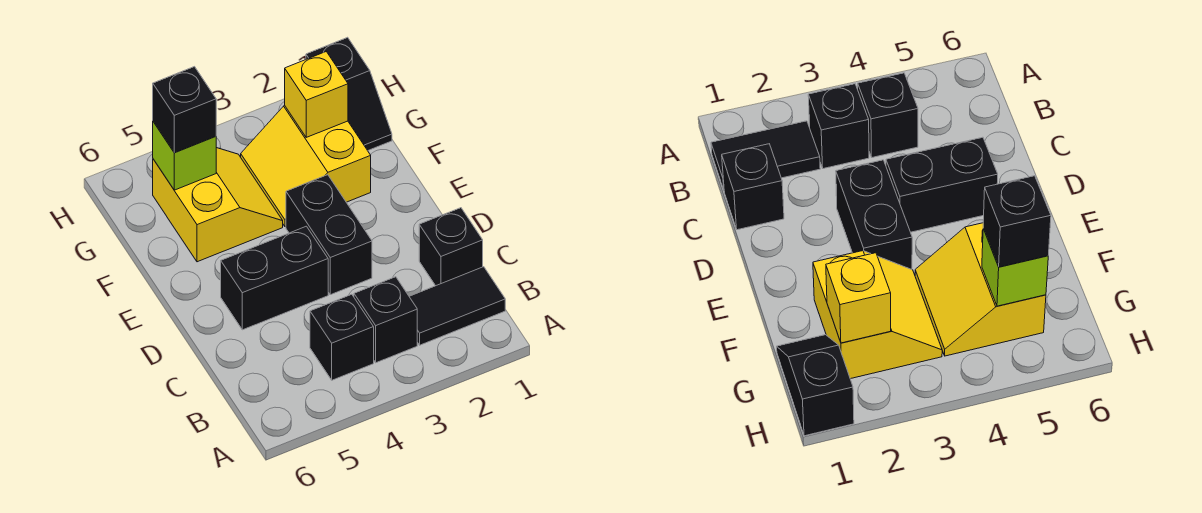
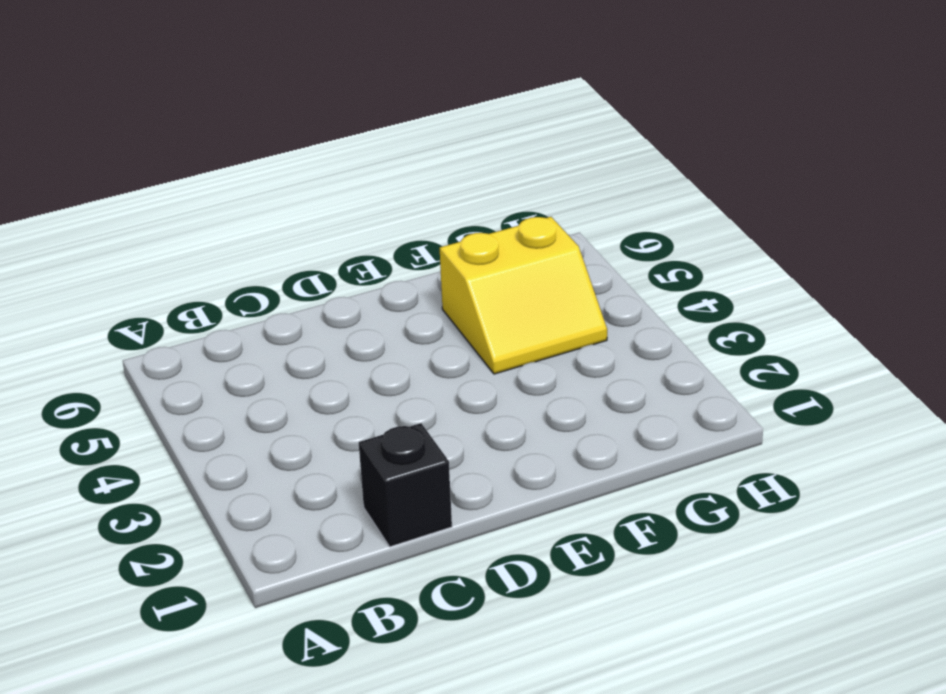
none -> black tile B1:B2 level 1
none -> black brick B3 level 1
none -> black brick B4 level 1

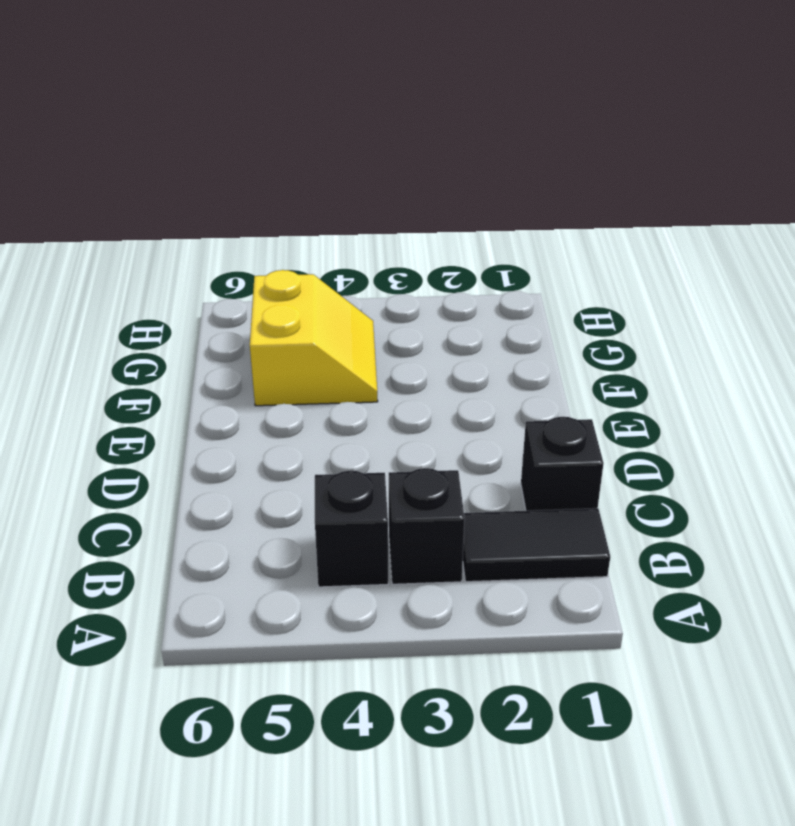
none -> black brick D3:E3 level 1
none -> black brick D4:D5 level 1
none -> yellow slope F2:G3 level 1 top 2

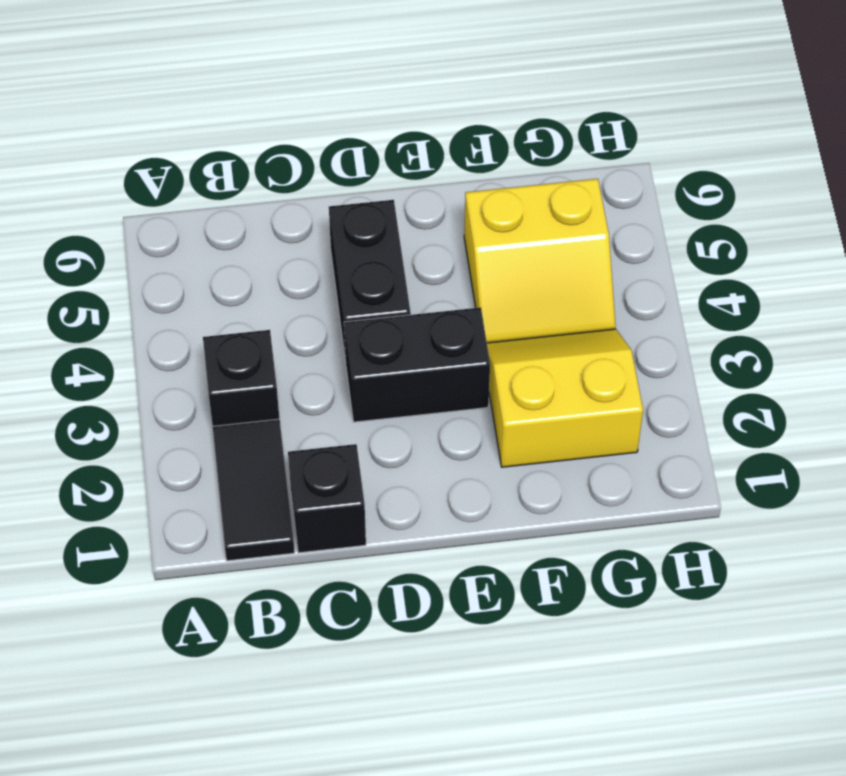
none -> black brick B4 level 1
none -> black slope G1:H1 level 1 top H
none -> yellow brick G2 level 2

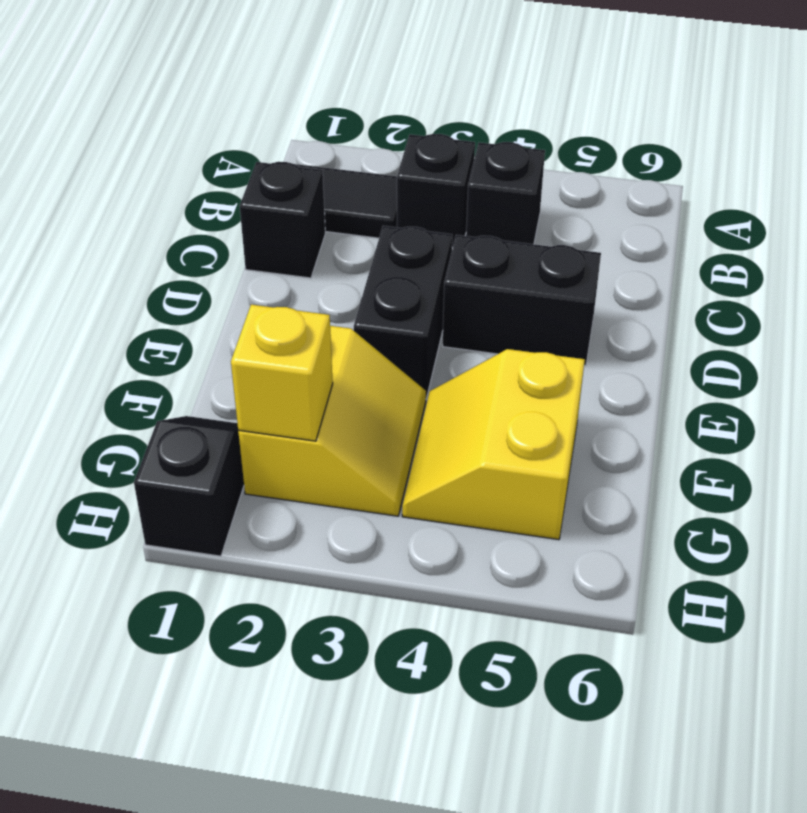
none -> lime brick G5 level 2
none -> black brick G5 level 3

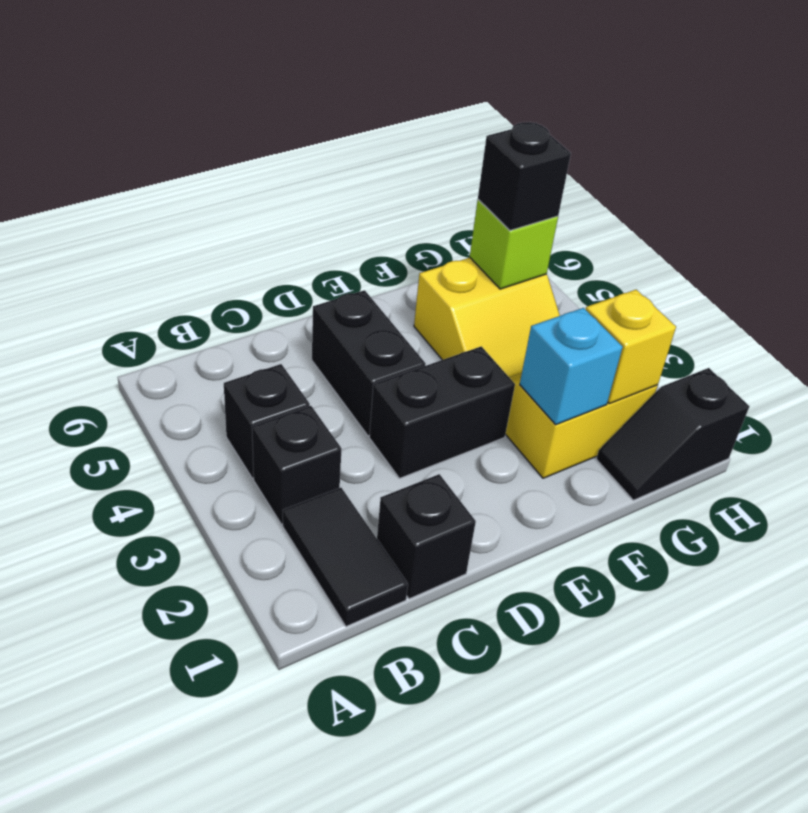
cyan brick F2 level 2 -> none

